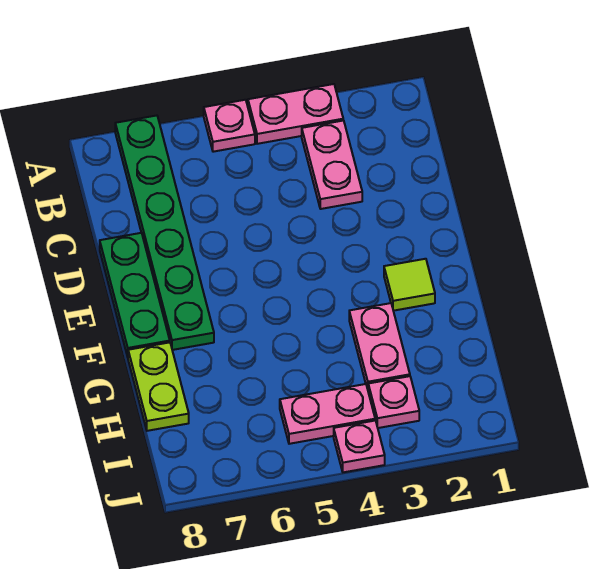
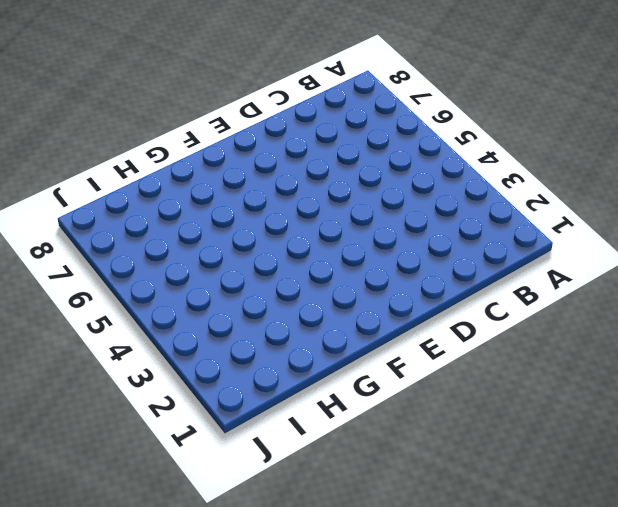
none -> pink plate A3:A4 level 1
none -> pink plate A5 level 1

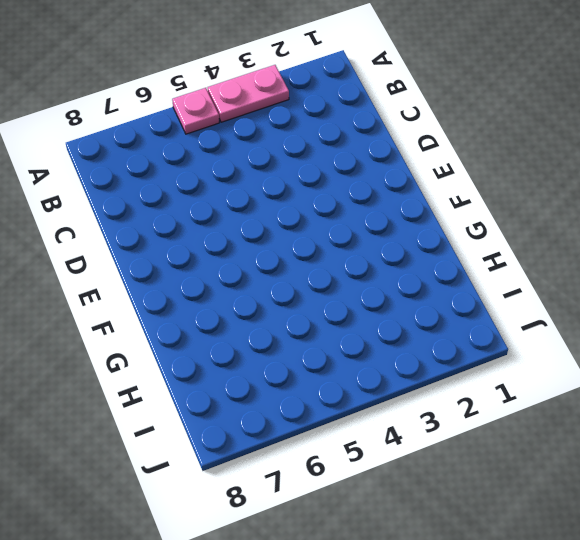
none -> green plate A7:F7 level 1
none -> pink plate B3:C3 level 1

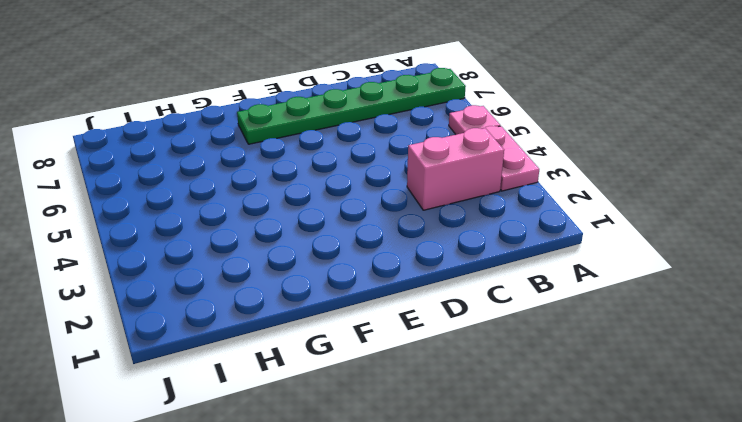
pink brick B3:C3 level 1 -> pink plate B3:C3 level 1
none -> green plate D8:F8 level 1
none -> lime tile F2 level 1

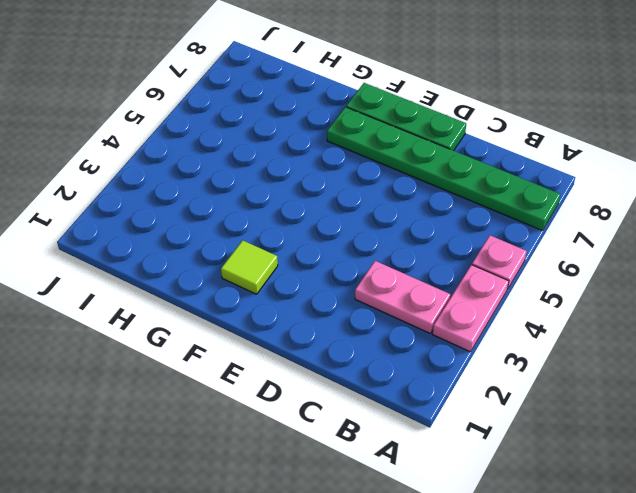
none -> pink plate G3:H3 level 1
none -> lime plate G8:H8 level 1

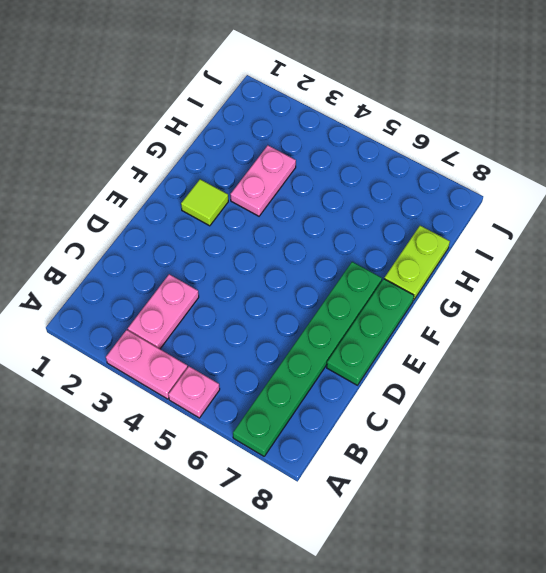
none -> pink plate I3 level 1
none -> pink plate I4:I5 level 1

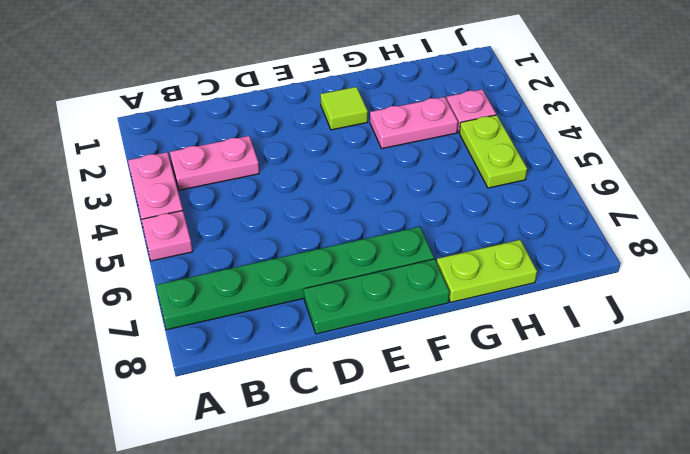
lime plate I4:I5 level 1 -> pink plate I4:I5 level 1
none -> pink plate J4 level 1

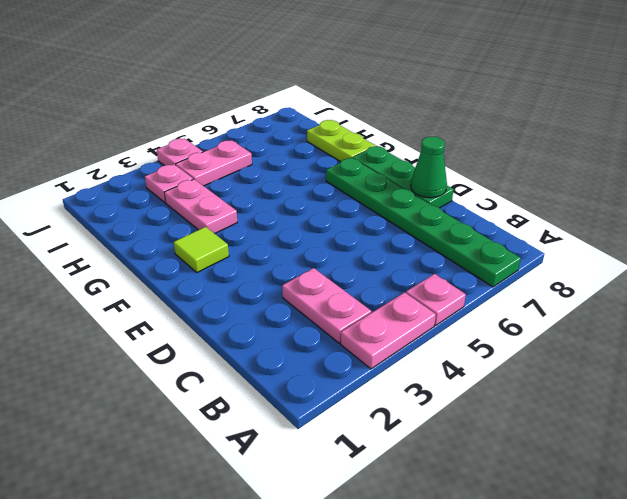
green cone D8 level 2 -> none

